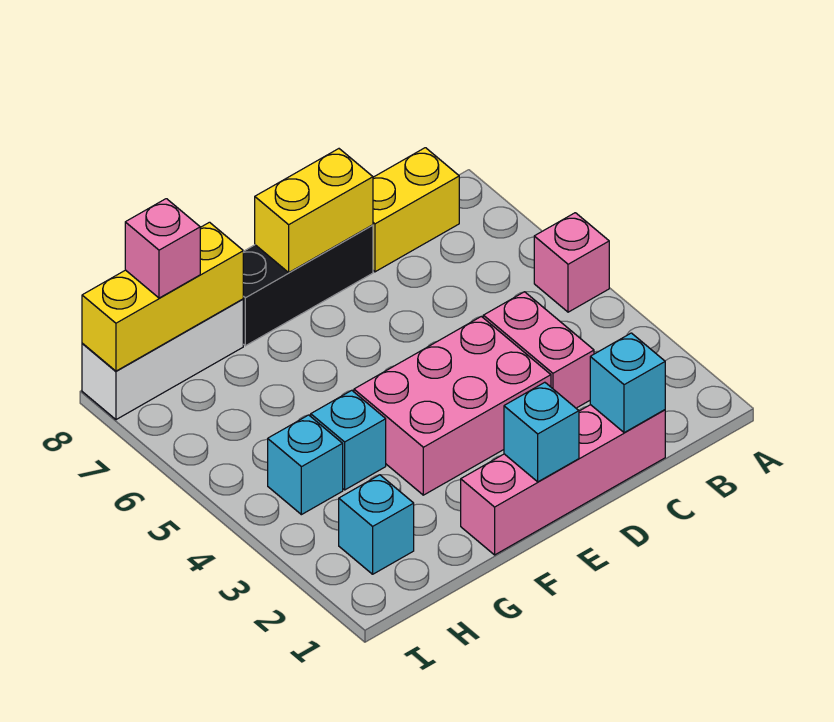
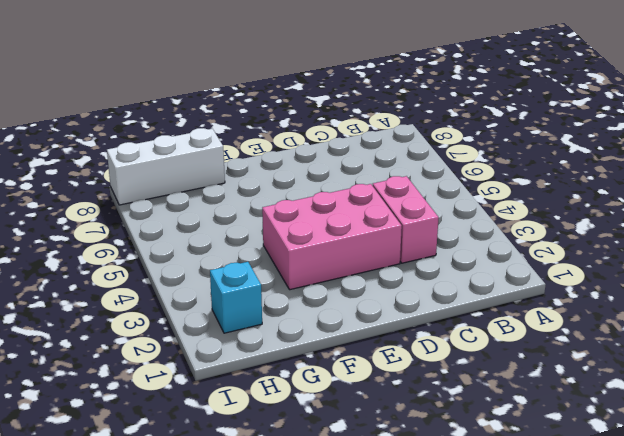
none -> pink brick A5 level 1
none -> yellow brick B8:C8 level 1
none -> pink brick C1:F1 level 1

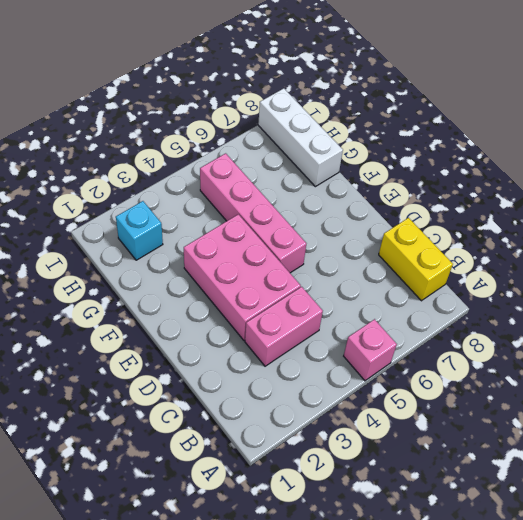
pink brick E5:H5 level 1 -> pink brick C1:F1 level 1
none -> black brick D8:F8 level 1
none -> cyan brick G4 level 1
none -> cyan brick H4 level 1

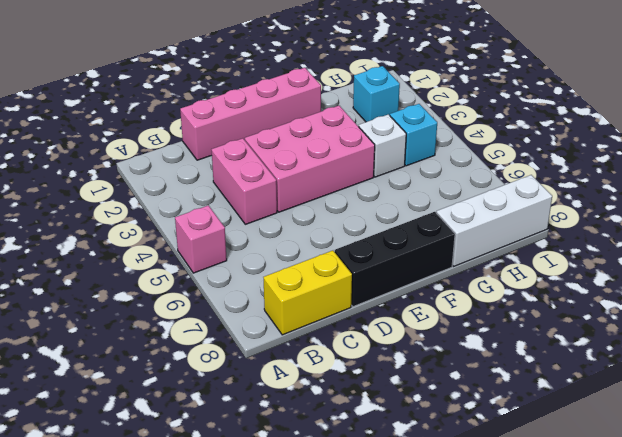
white brick G4 level 1 -> cyan brick G4 level 1
none -> cyan brick C1 level 2
none -> yellow brick D8:E8 level 2
none -> cyan brick E1 level 2

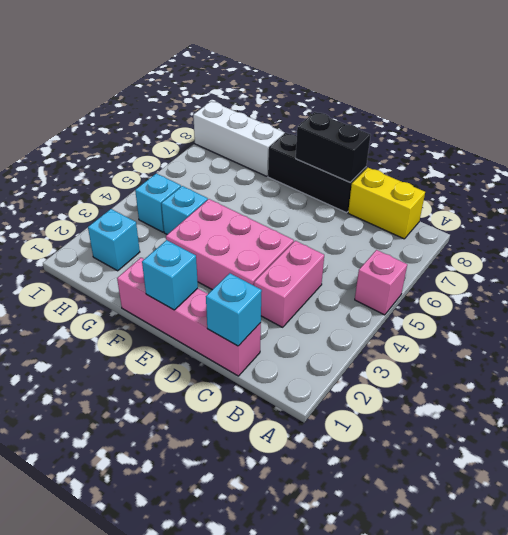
black brick D8:E8 level 2 -> yellow brick D8:E8 level 2
none -> yellow brick G8:I8 level 2
none -> pink brick H8 level 3

